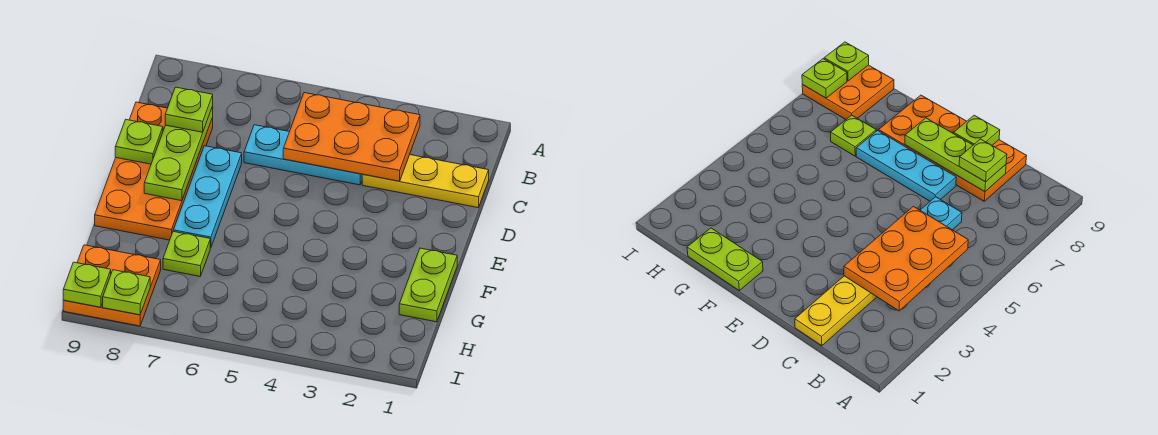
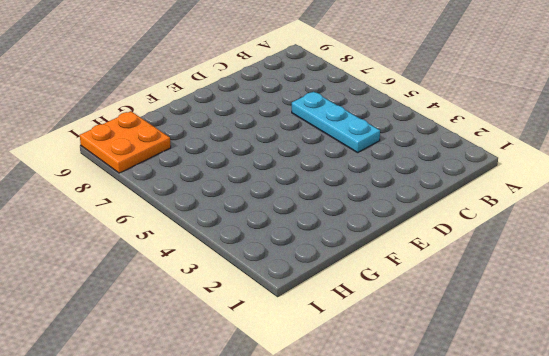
none -> yellow plate C1:C3 level 1
none -> orange plate C8:F9 level 1
none -> cyan plate D7:F7 level 1

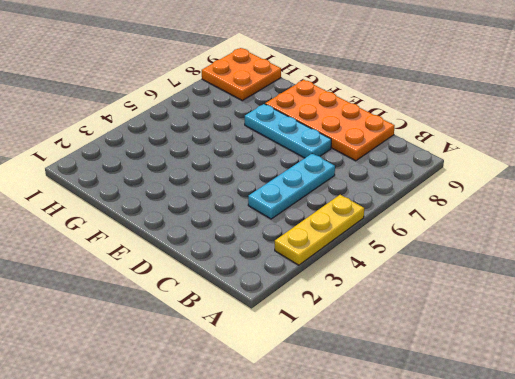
yellow plate A3:A5 level 1 -> yellow plate C1:C3 level 1
none -> lime plate F1:G1 level 1
none -> lime plate G7 level 1
none -> orange plate B3:C5 level 2

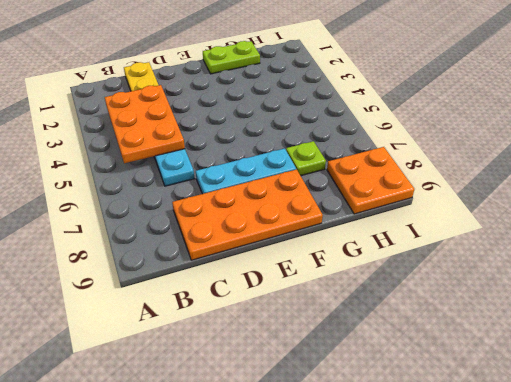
none -> lime plate C8:E8 level 2
none -> lime plate D9 level 2
none -> lime plate I8 level 2

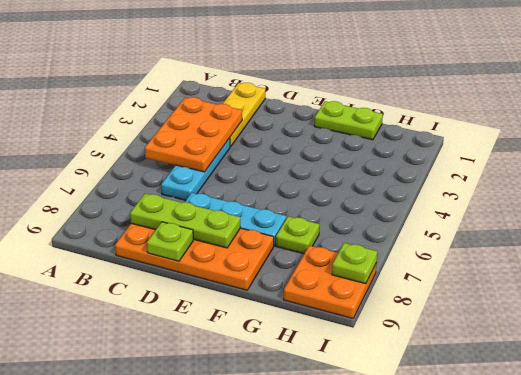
none -> lime plate I9 level 2
none -> lime plate C8 level 3

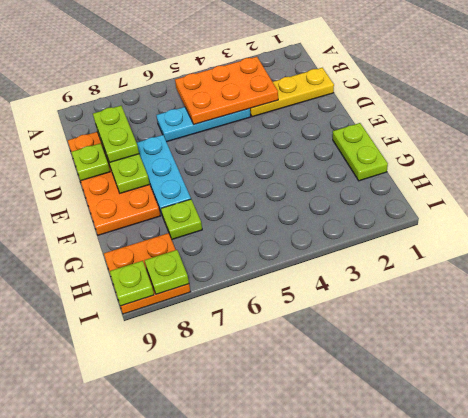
lime plate C8:D8 level 3 -> lime plate C8 level 3

